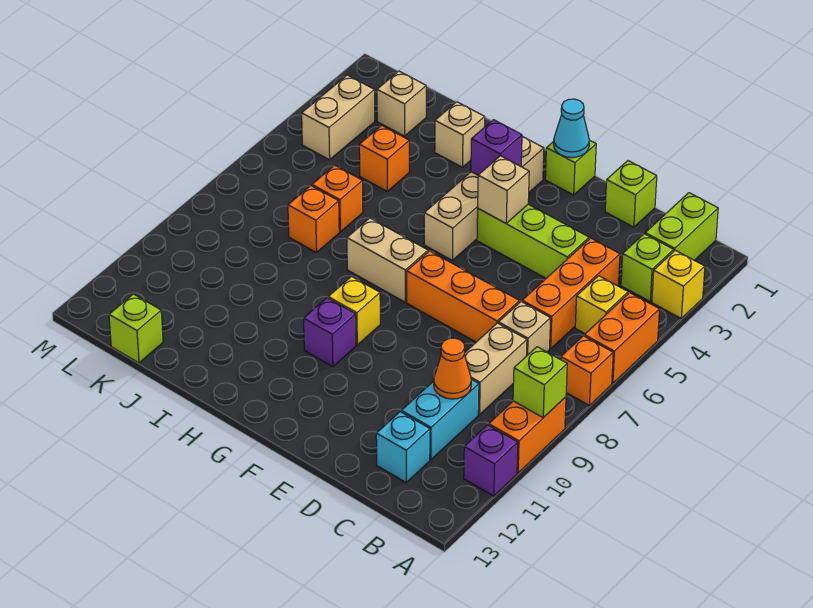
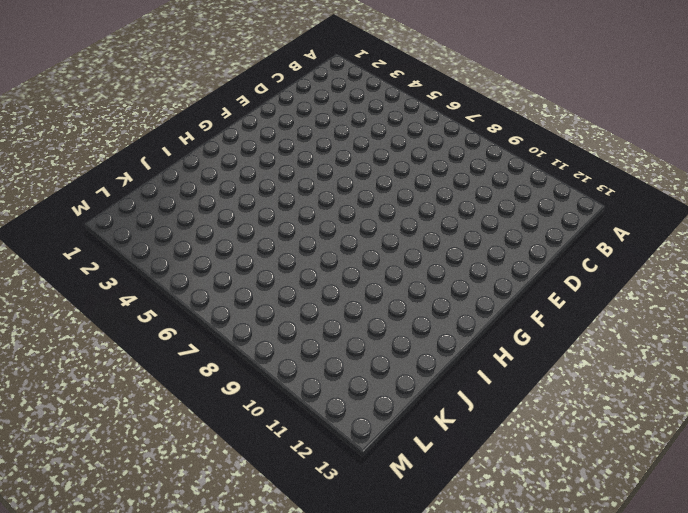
none -> yellow brick A3 level 1
none -> orange brick A5:A6 level 1
none -> orange brick A7 level 1
none -> orange brick A9:A10 level 1

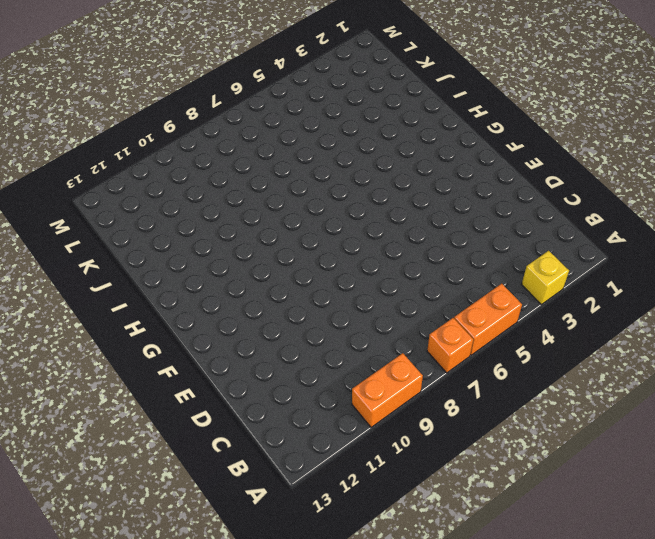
none -> purple brick A11 level 1
none -> lime brick B1:B2 level 1
none -> lime brick B3 level 1
none -> yellow brick B5 level 1

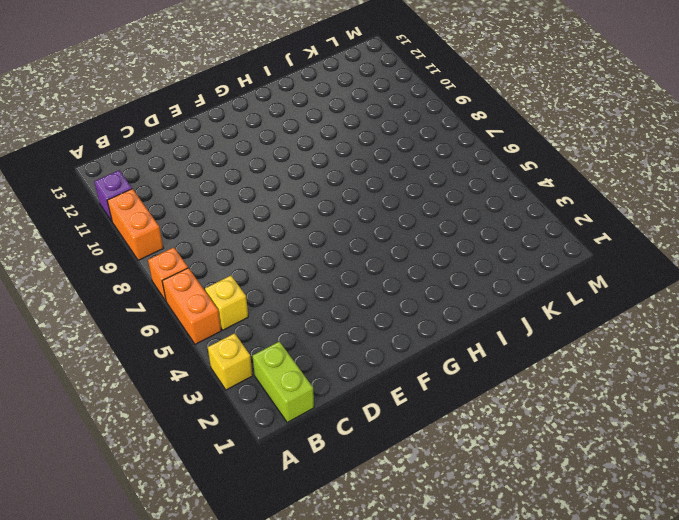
none -> lime brick B3 level 1
none -> orange brick C4:C6 level 1
none -> tan brick C7 level 1
none -> tan brick C8:C9 level 1

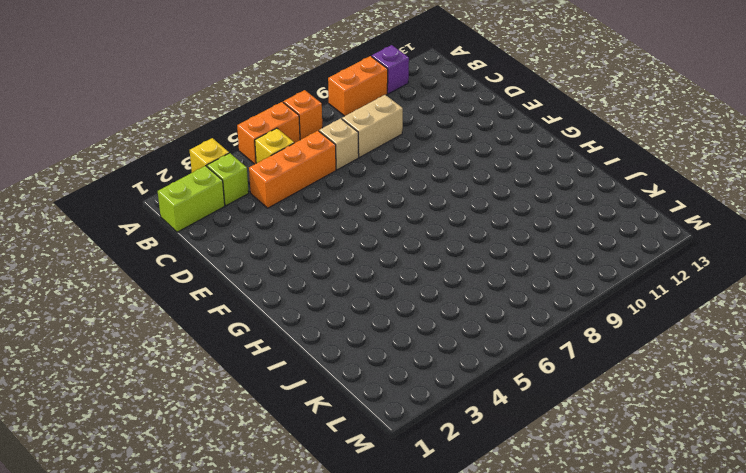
none -> cyan brick C10:C11 level 1
none -> cyan brick C12 level 1
none -> lime brick D1 level 1
none -> lime brick D4:F4 level 1

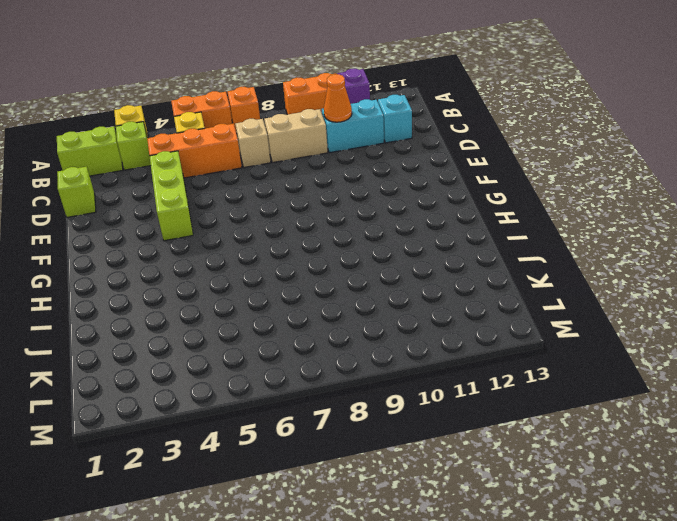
none -> orange brick D7:F7 level 1
none -> lime brick F1 level 1
none -> tan brick G2:G5 level 1
none -> tan brick G7:H7 level 1

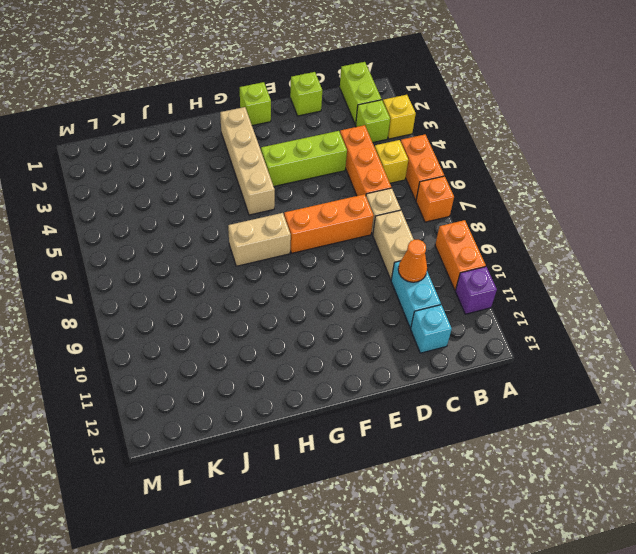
none -> yellow brick G9 level 1
none -> purple brick G10 level 1
none -> tan brick I2 level 1
none -> orange brick J4 level 1

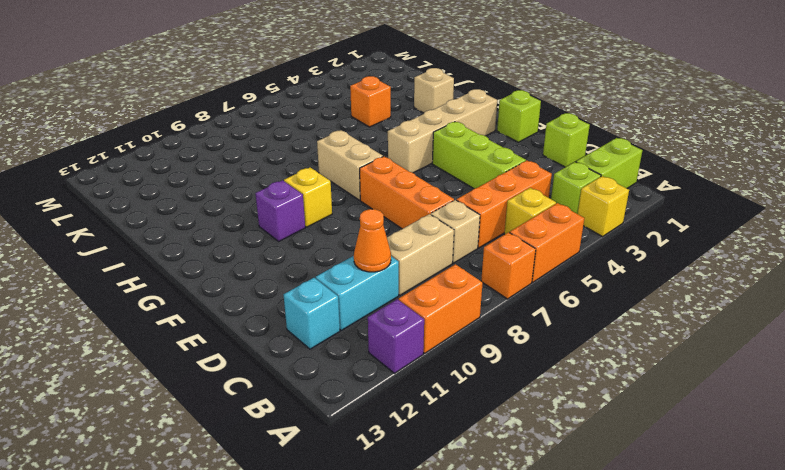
none -> orange brick J6 level 1
none -> orange brick J7 level 1
none -> tan brick K2 level 1
none -> lime brick K13 level 1

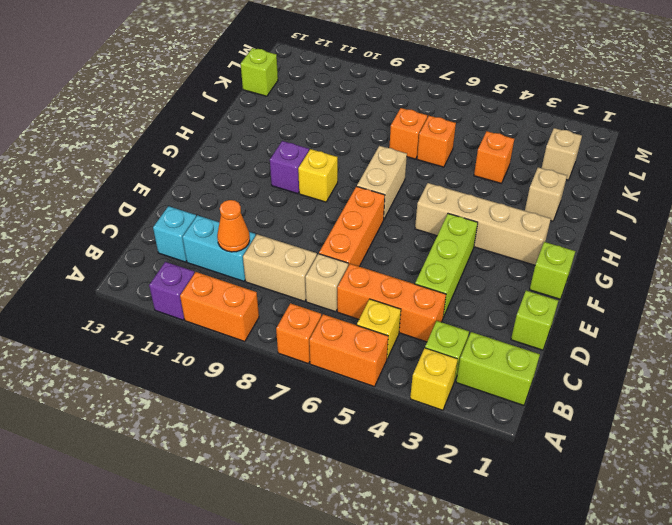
none -> tan brick L3:L4 level 1
none -> lime brick A9 level 2
none -> cyan cone F1 level 2
none -> tan brick F4 level 2

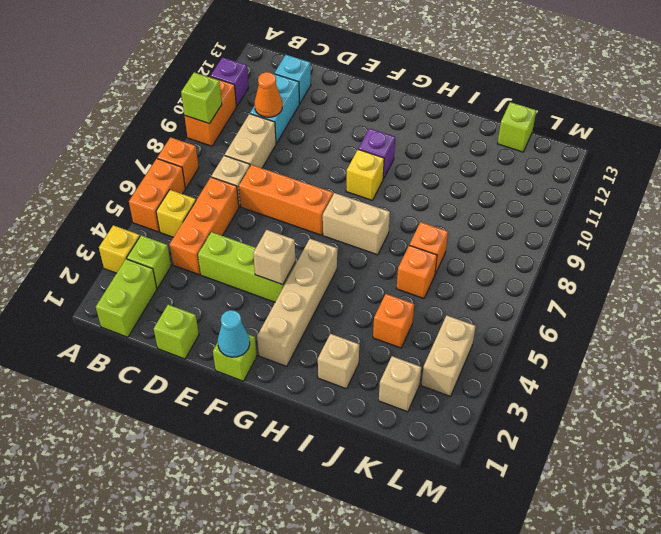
none -> purple brick G3 level 2

